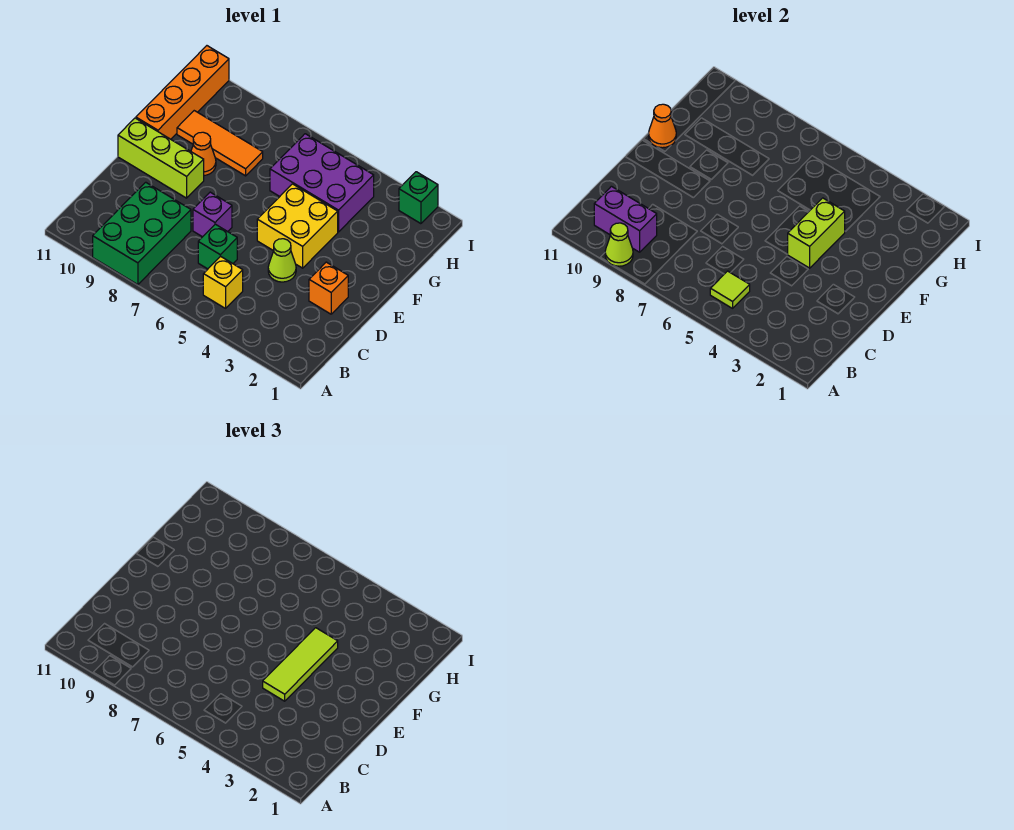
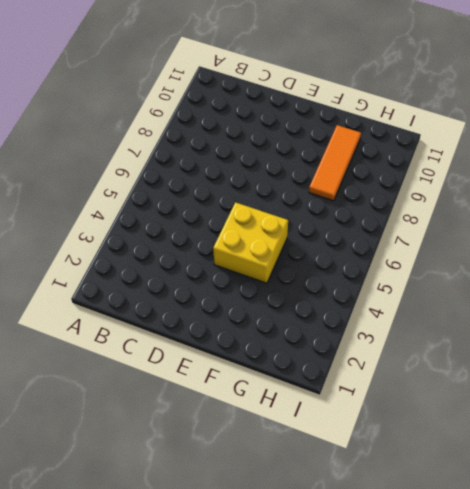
none -> green brick A8:C9 level 1
none -> yellow brick B5 level 1
none -> green brick C6 level 1

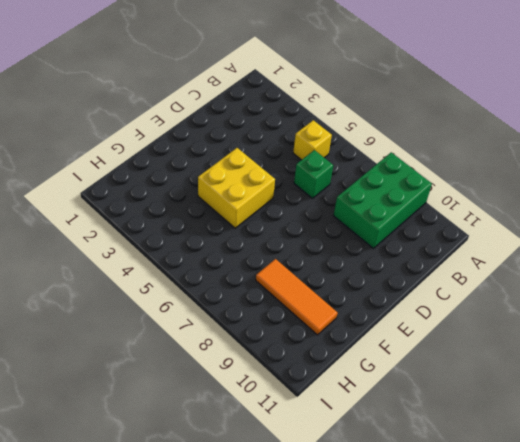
none -> orange brick D2 level 1
none -> lime cone D4 level 1
none -> purple brick D7 level 1

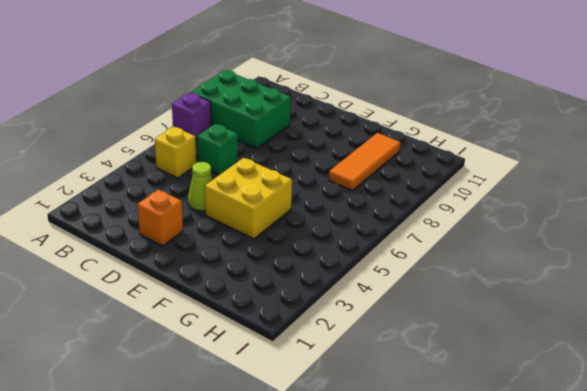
purple brick A7 level 1 -> purple brick D7 level 1
none -> lime brick E9:E11 level 1
none -> orange cone F9 level 1
none -> orange brick F11:I11 level 1

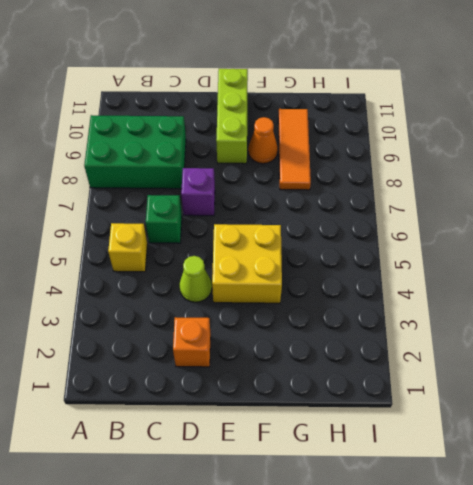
none -> orange brick F11:I11 level 1
none -> purple brick G4:H6 level 1
none -> green brick I2 level 1

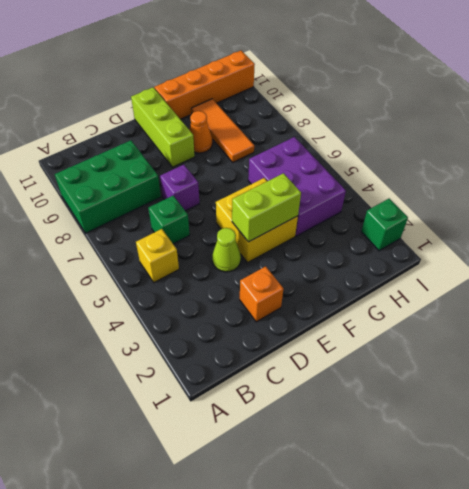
none -> lime cone A9 level 2
none -> lime tile B5 level 2
none -> purple brick B9:B10 level 2

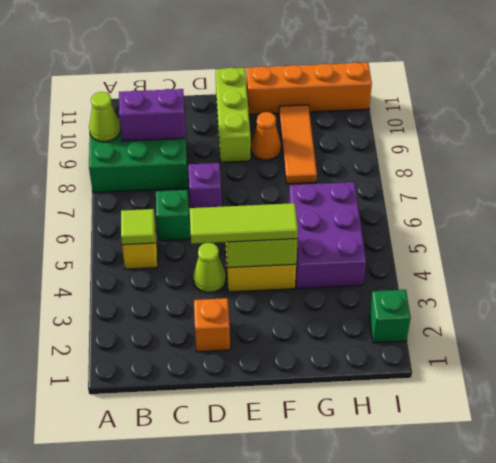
purple brick B9:C9 level 2 -> purple brick B9:B10 level 2
none -> orange cone F11 level 2

